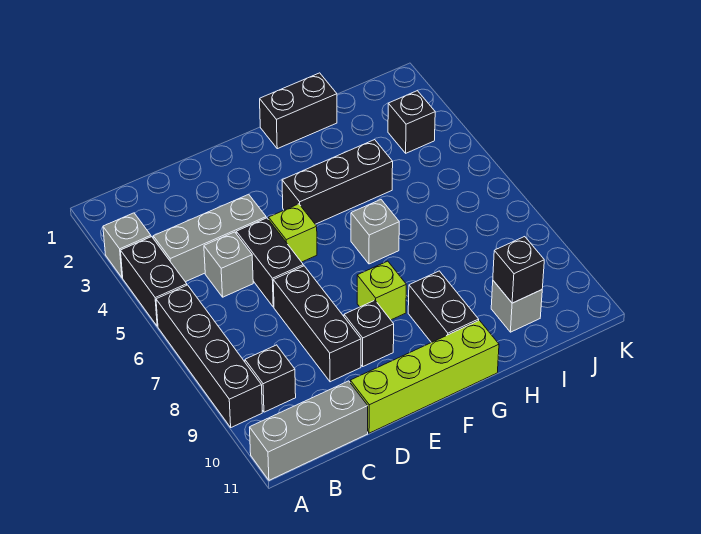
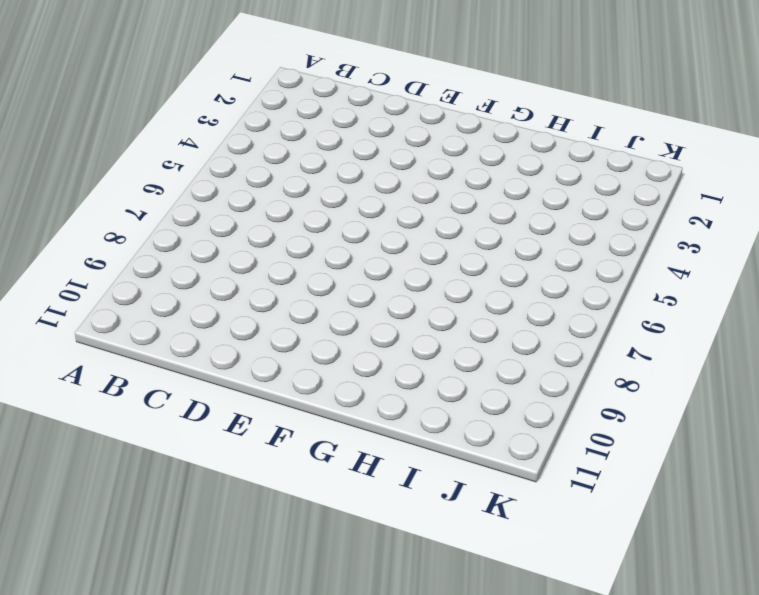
none -> grey brick A3 level 1
none -> black brick A4:A5 level 1
none -> black brick A6:A9 level 1

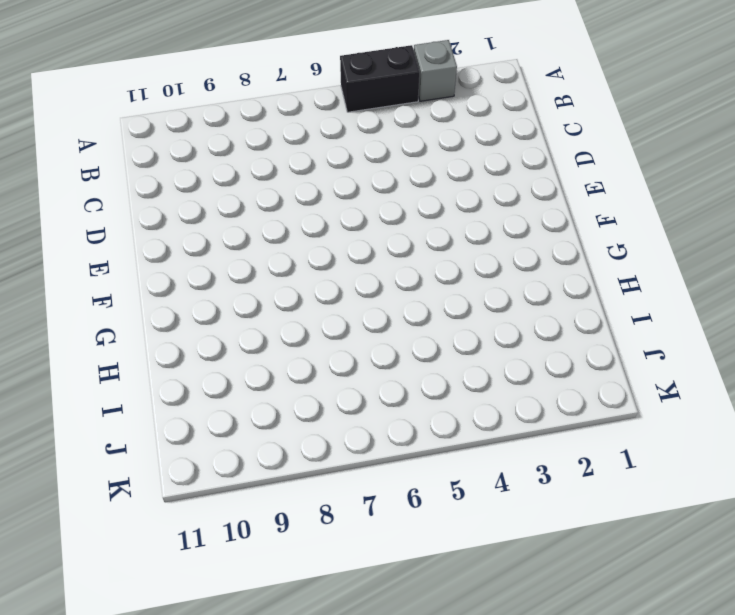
none -> black brick A6:A9 level 1
none -> grey brick A11:C11 level 1
none -> grey brick B4:D4 level 1

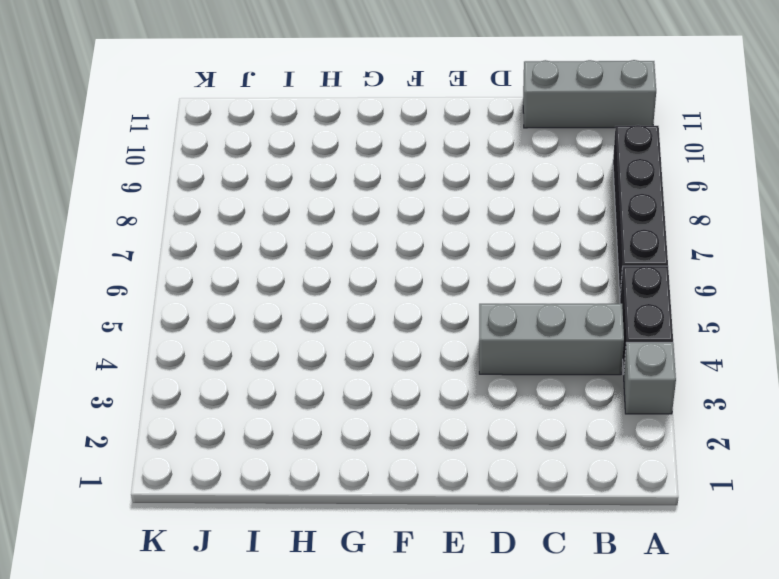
none -> black brick B9 level 1
none -> grey brick C5 level 1
none -> black brick D5:D6 level 1

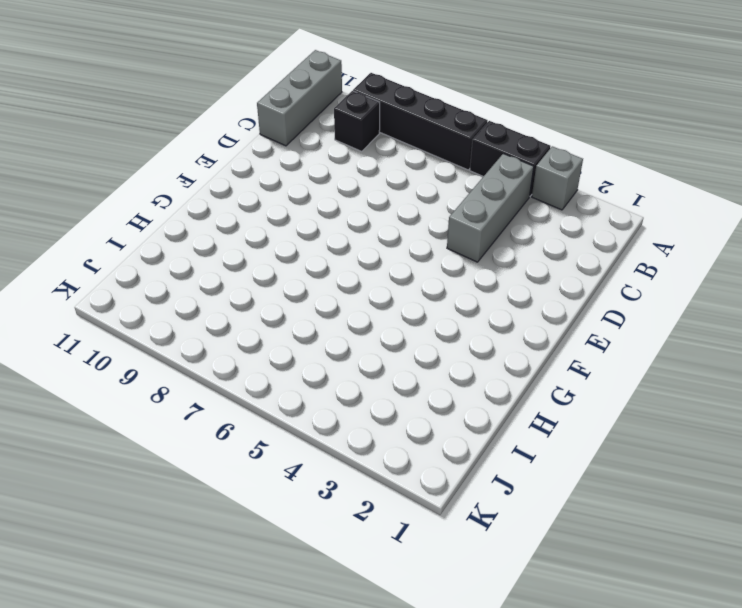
none -> grey brick C5 level 1
none -> black brick D5:D6 level 1
none -> black brick D7:D9 level 1

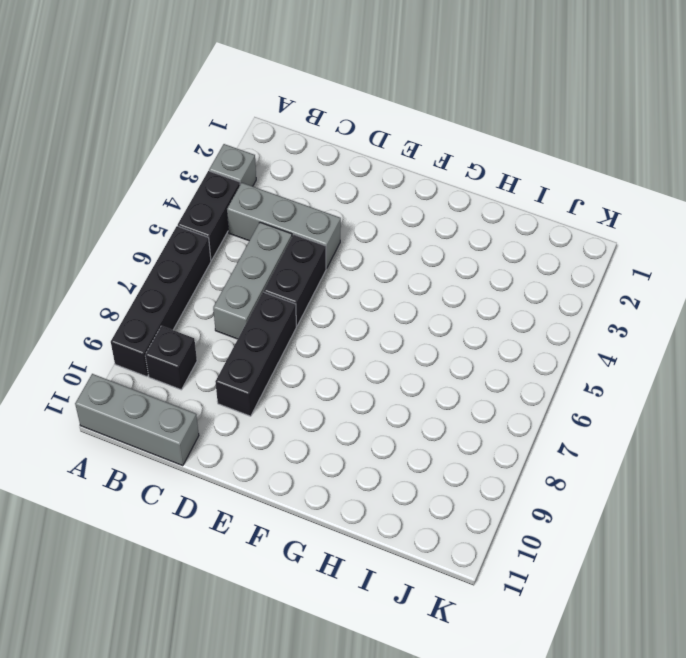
grey brick C5:C7 level 1 -> grey brick C5 level 1
none -> lime brick D11:G11 level 1
none -> lime brick E5 level 1
none -> black brick E9 level 1

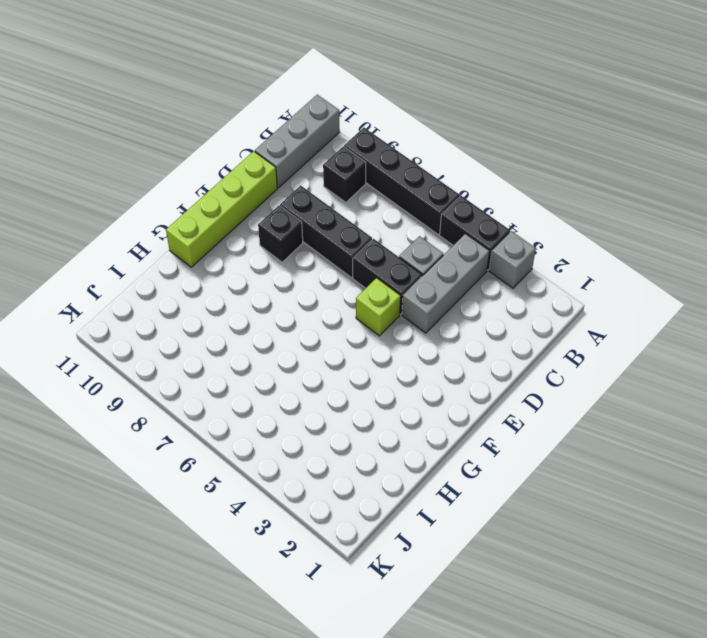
none -> black brick F4:H4 level 1
none -> lime brick F8 level 1
none -> black brick G1:H1 level 1

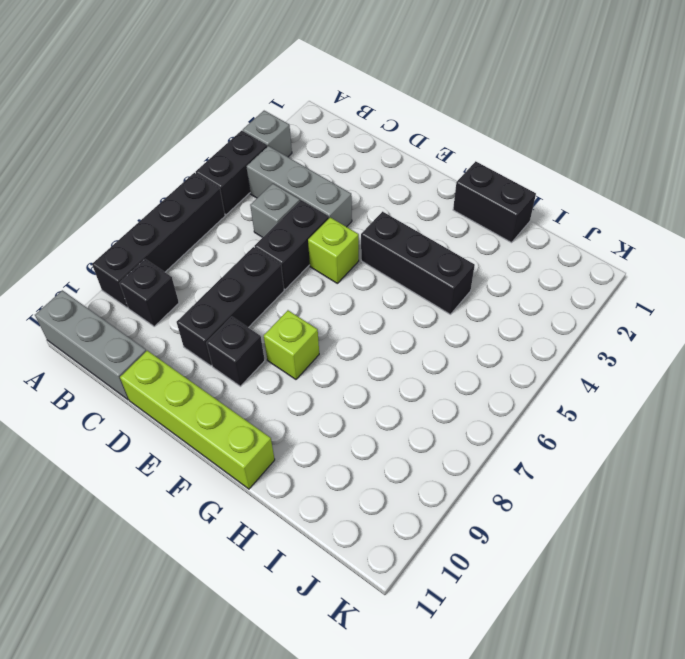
none -> grey brick G6 level 1
none -> black brick G9:G10 level 1
none -> grey brick I10 level 1

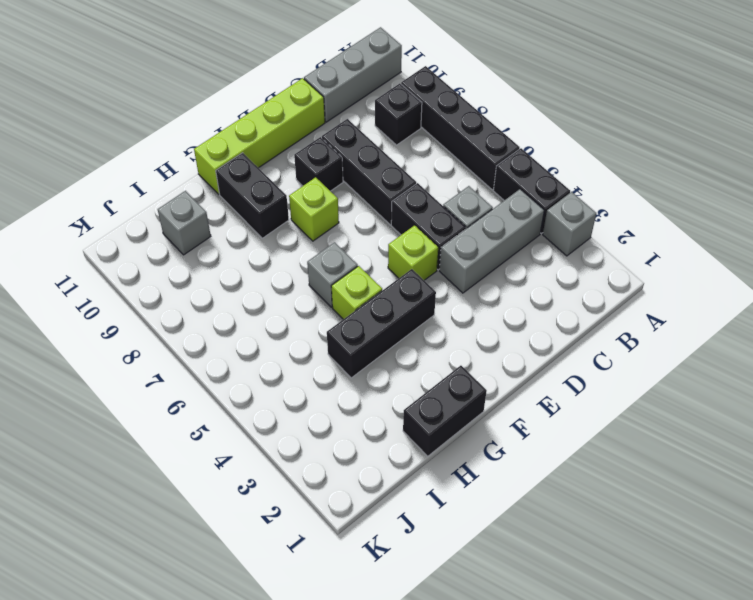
lime brick G5 level 1 -> none
none -> black brick J3 level 1
none -> black brick I10 level 2

